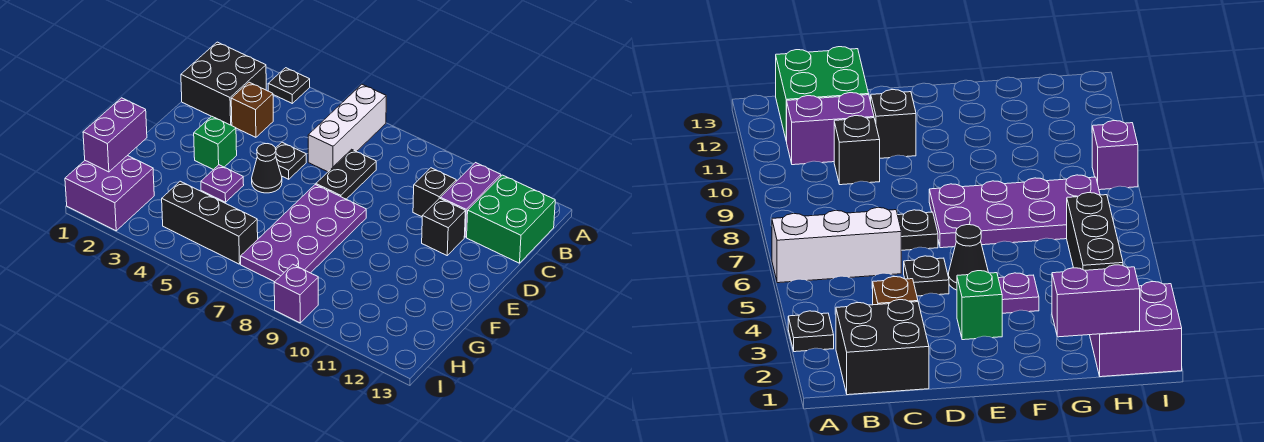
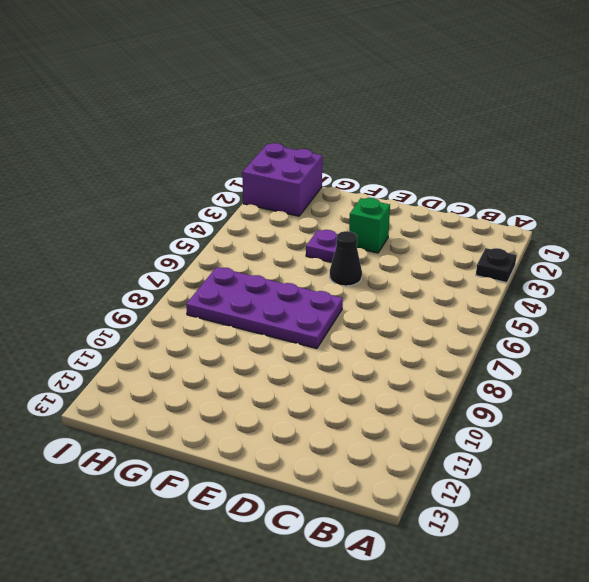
none -> white brick A6:C6 level 1
none -> black brick B1:C2 level 1
none -> purple brick B11:C11 level 1

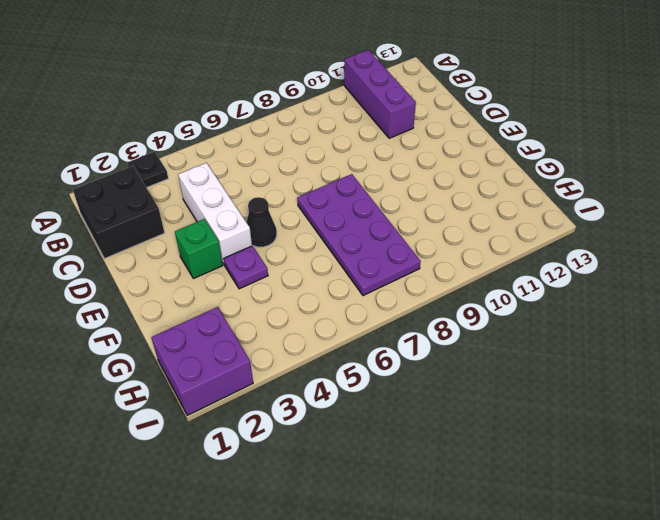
purple brick A11:C11 level 1 -> purple brick B11:C11 level 1
white brick C4:E4 level 1 -> white brick A6:C6 level 1
none -> green brick B12:C13 level 1
none -> brown brick C3 level 1
none -> black plate C7:D7 level 1

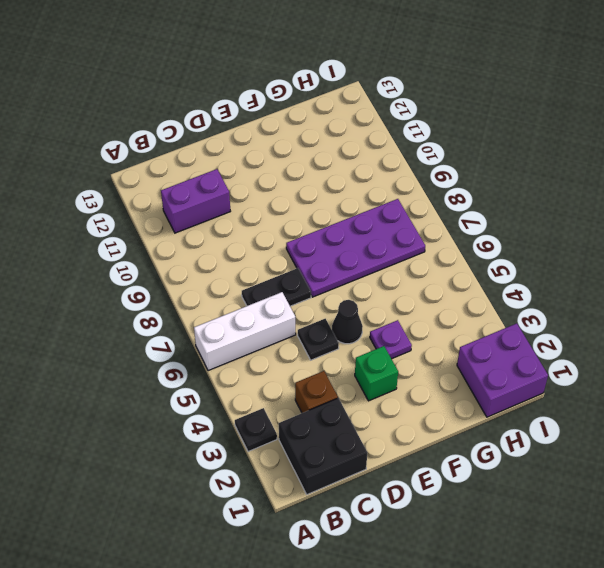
none -> green brick B12:C13 level 1
none -> black brick C10 level 1
none -> black brick D11 level 1

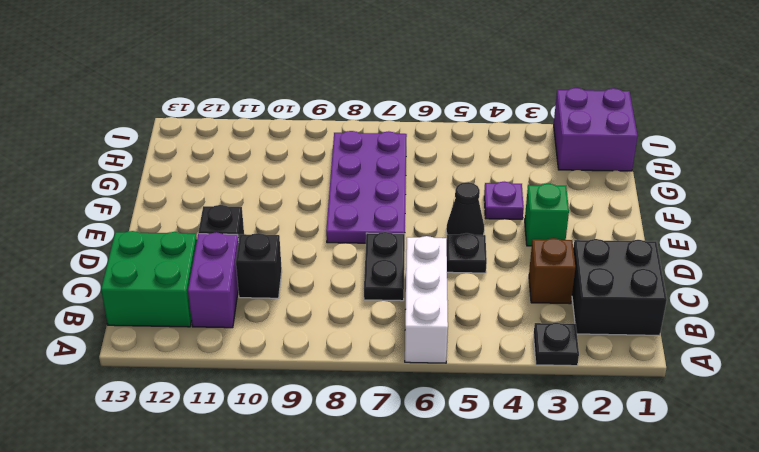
none -> black brick H4:H6 level 1
none -> purple brick I9 level 1
none -> purple brick G1:H1 level 2

